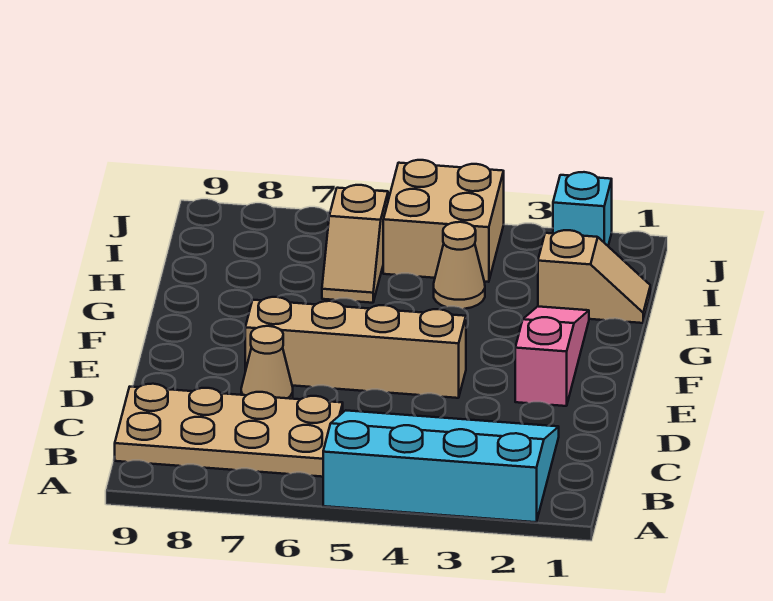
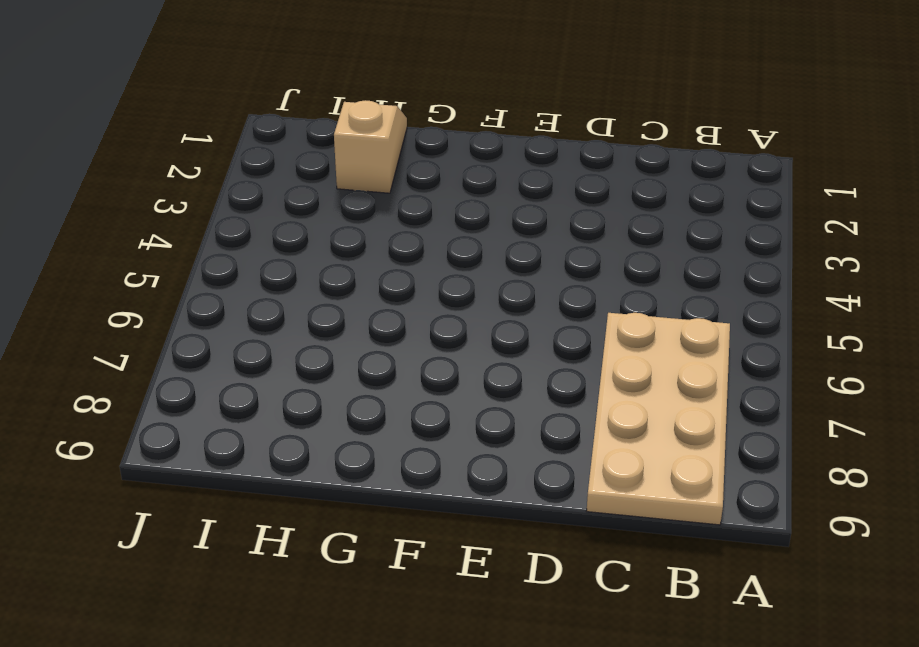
none -> cyan slope A2:C5 level 1 top A
none -> tan cone D7 level 1

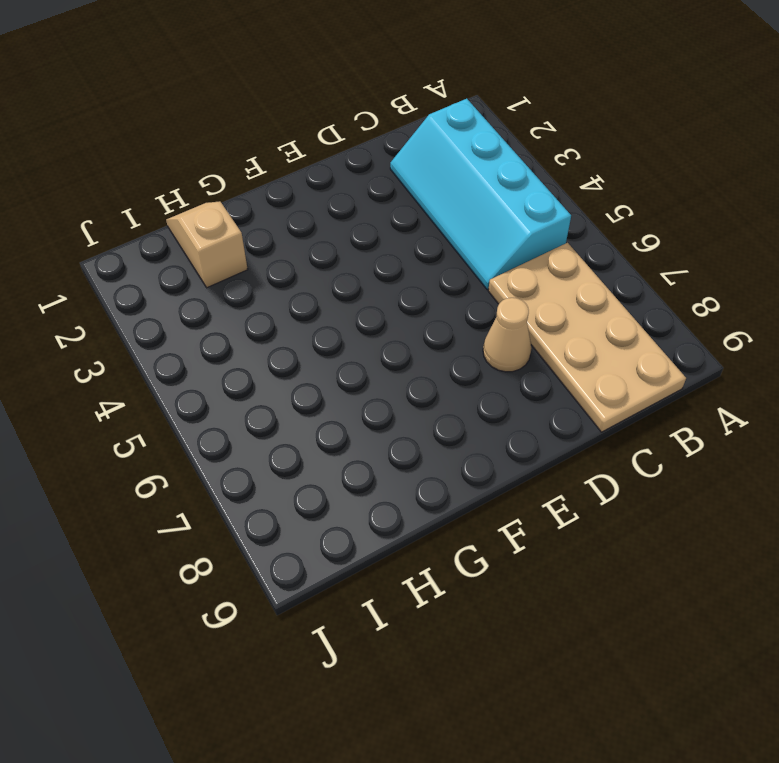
cyan slope B2:C5 level 1 top B -> cyan slope A2:C5 level 1 top A
none -> pink slope E2:G2 level 1 top E
none -> tan brick E4:E7 level 1

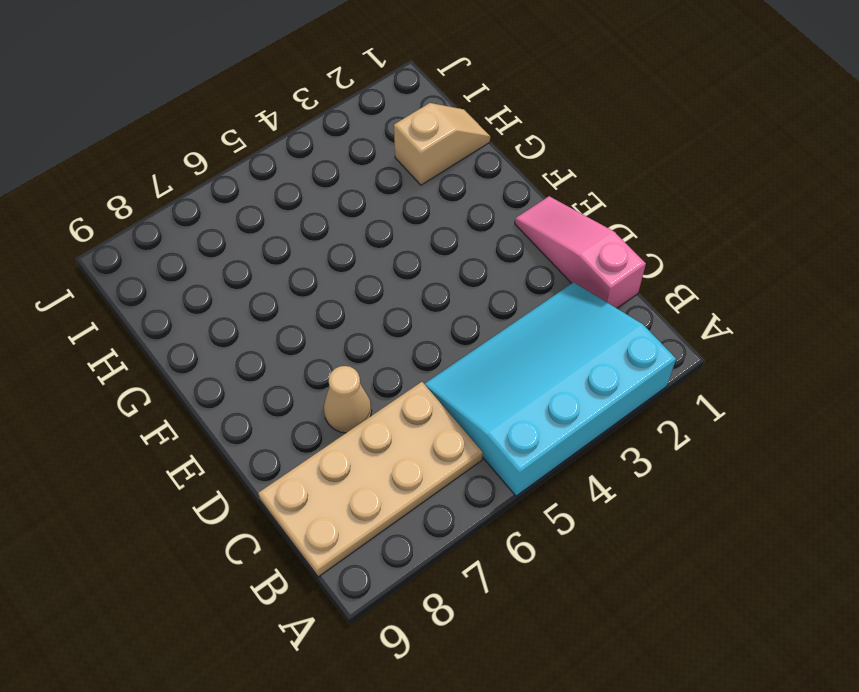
pink slope C1:E1 level 1 top C -> pink slope E2:G2 level 1 top E
none -> tan brick E4:E7 level 1
none -> tan cone H4 level 1

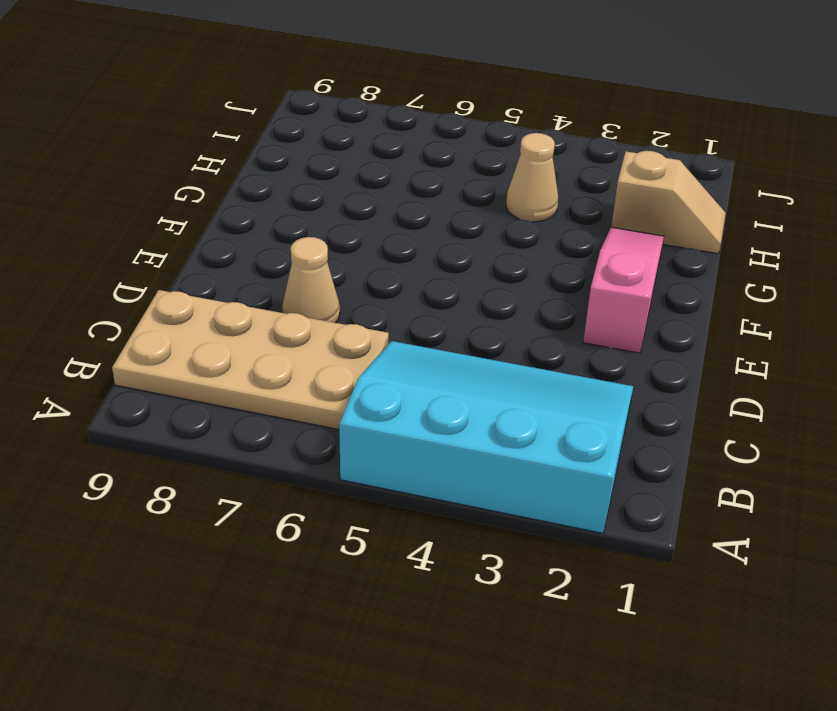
none -> tan brick E4:E7 level 1
none -> tan slope H6:I6 level 1 top I

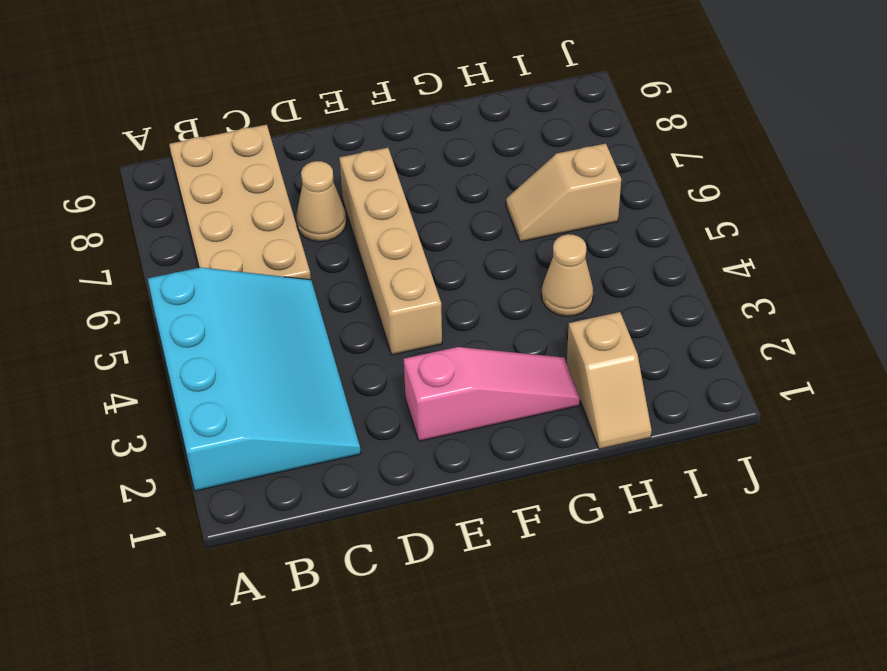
none -> tan brick I4:J5 level 1
none -> cyan brick J2 level 1

